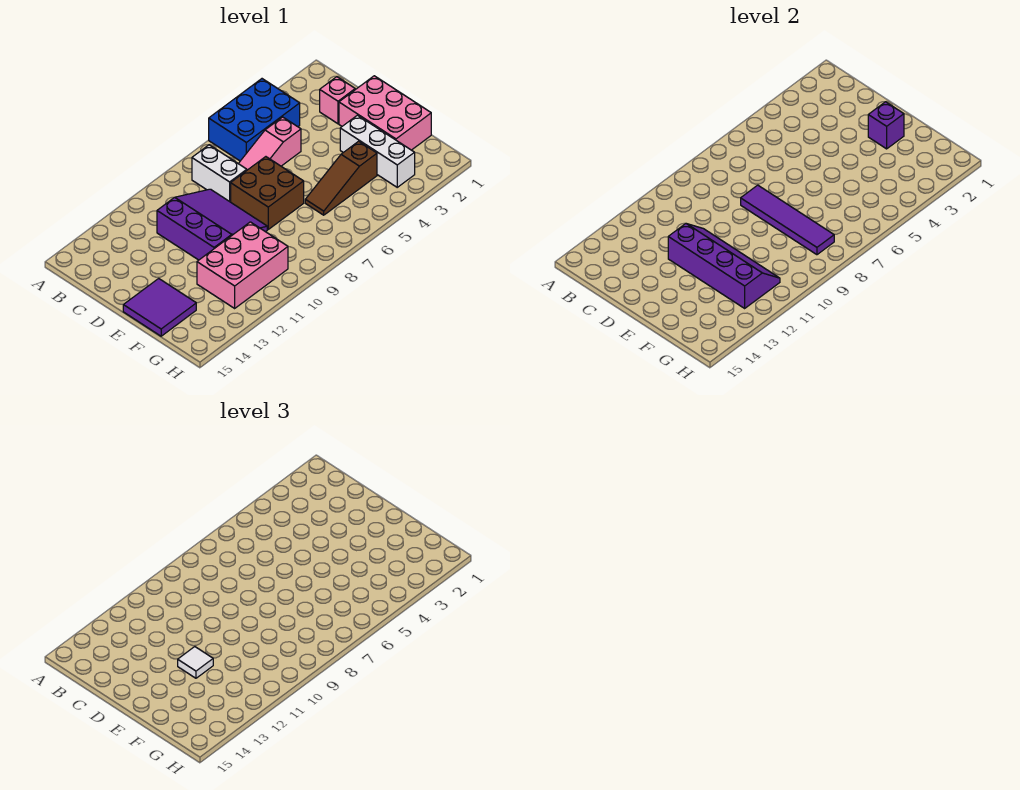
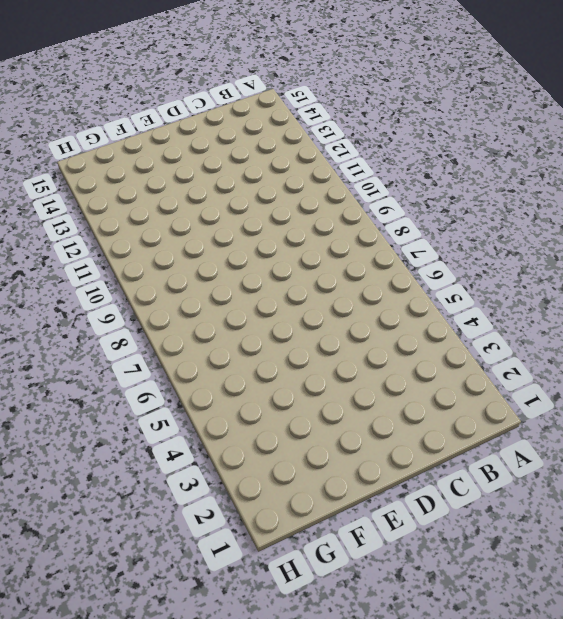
none -> blue brick A4:B6 level 1
none -> white brick B8:C8 level 1
none -> pink brick C2 level 1

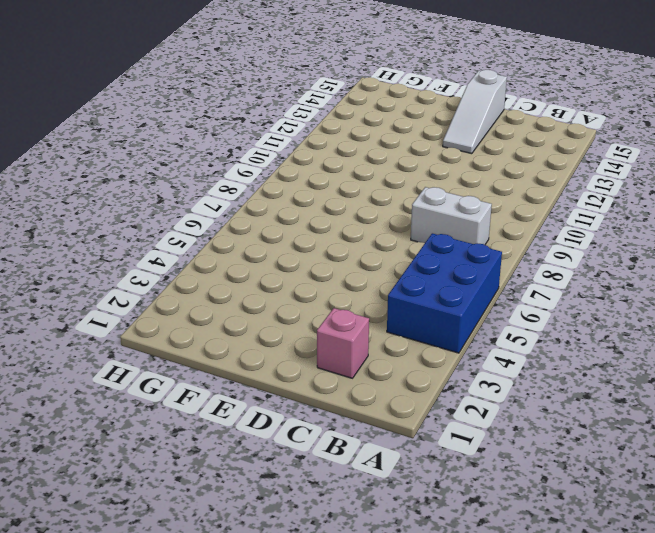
white slope D13:D15 level 1 top 15 -> none
none -> pink slope C5:C7 level 1 top 5
none -> purple slope C9:E11 level 1 top 11
none -> pink brick D1:F2 level 1

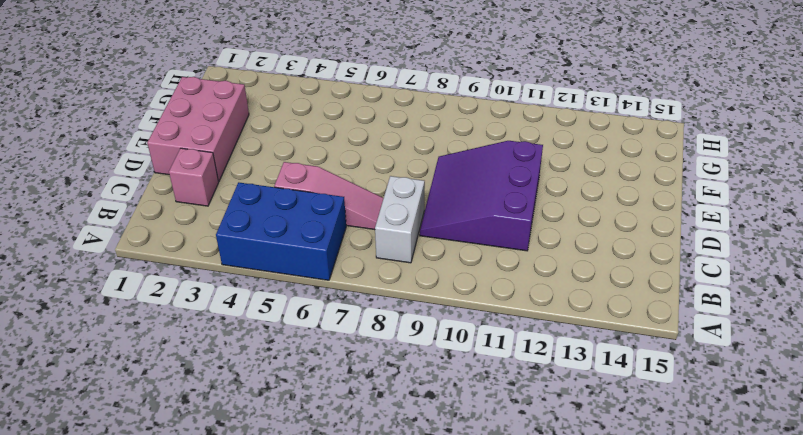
none -> brown brick D7:E8 level 1
none -> white brick E3:G3 level 1
none -> purple tile E14:F15 level 1

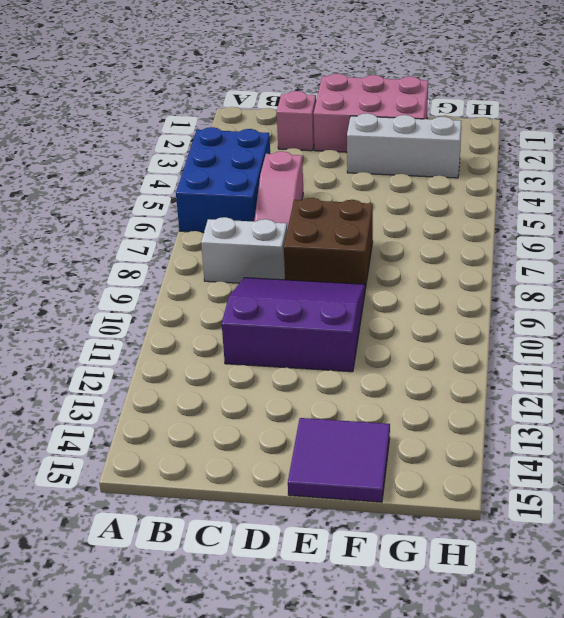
none -> brown slope F4:F6 level 1 top 4
none -> pink brick F10:G12 level 1
none -> purple tile D8:G8 level 2

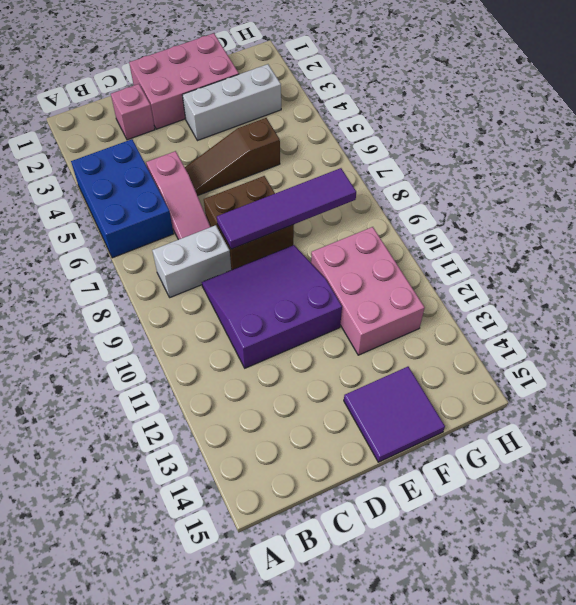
brown slope D5:F5 level 1 top F -> brown slope F4:F6 level 1 top 4
none -> purple slope D11:G12 level 2 top 12
none -> purple brick E2 level 2
none -> white tile E12 level 3

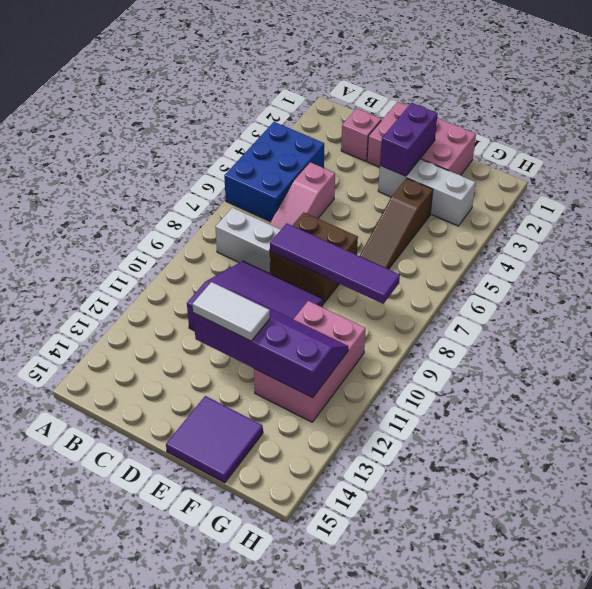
white tile D12:E12 level 3 -> white tile E12 level 3
purple brick E2:E3 level 2 -> purple brick E2 level 2

